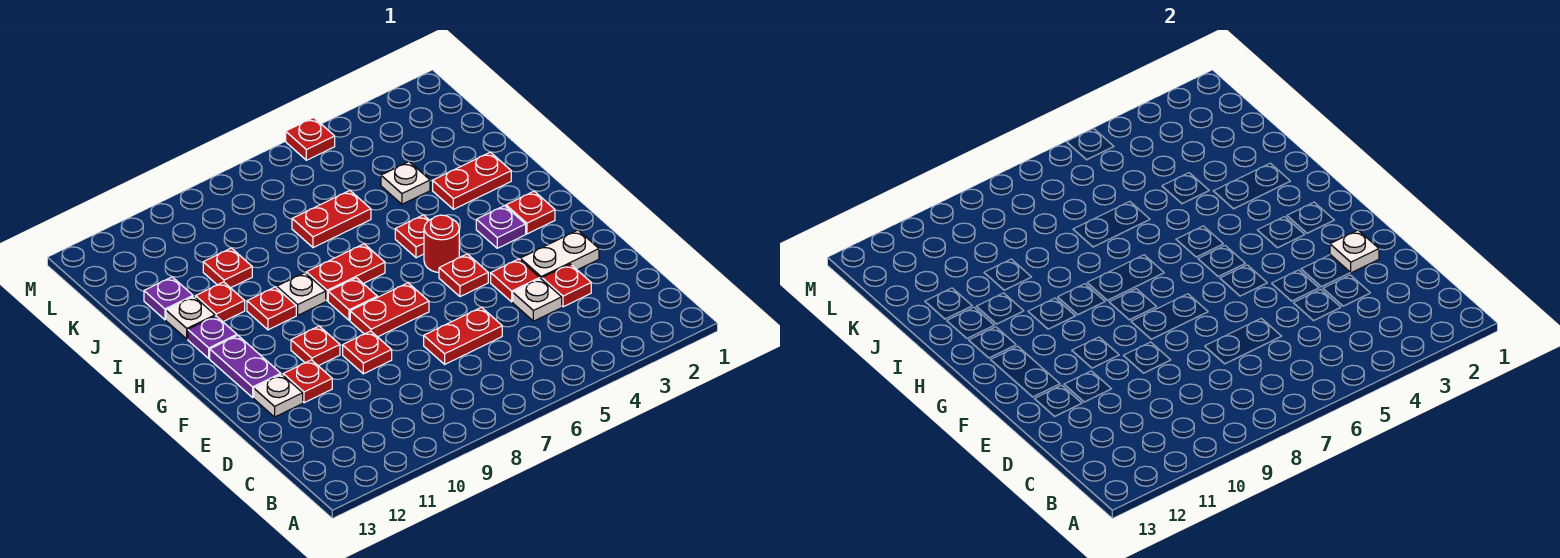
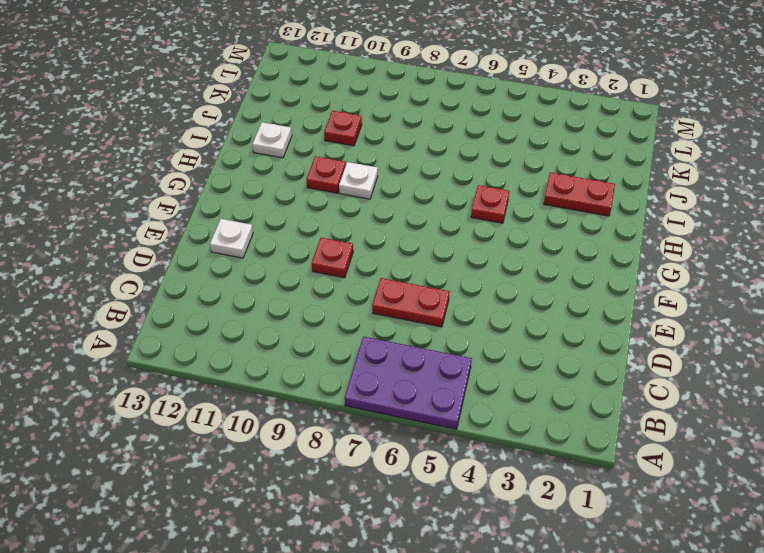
purple plate A5:B7 level 1 -> none
none -> red plate D3 level 1
none -> white plate D4 level 1
none -> white plate E2:E3 level 1
none -> red plate E4 level 1

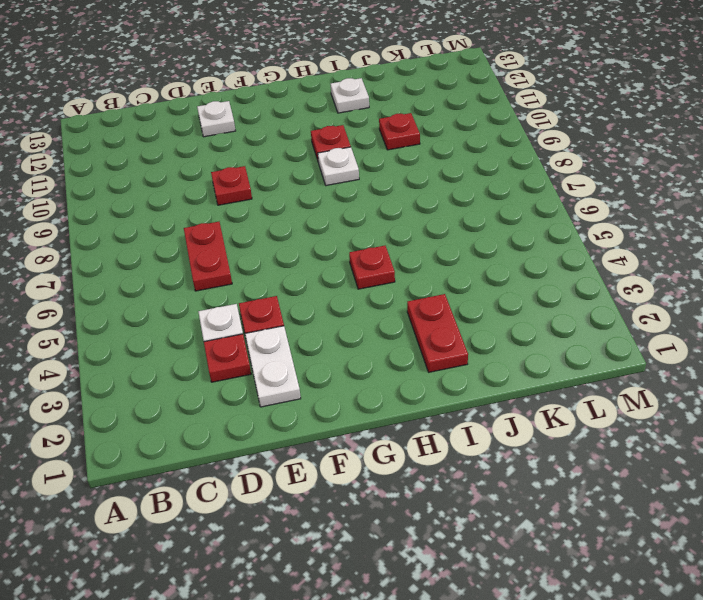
none -> red plate E11 level 1
none -> red plate F5 level 1
none -> red plate F7:F8 level 1
none -> red plate F10 level 1

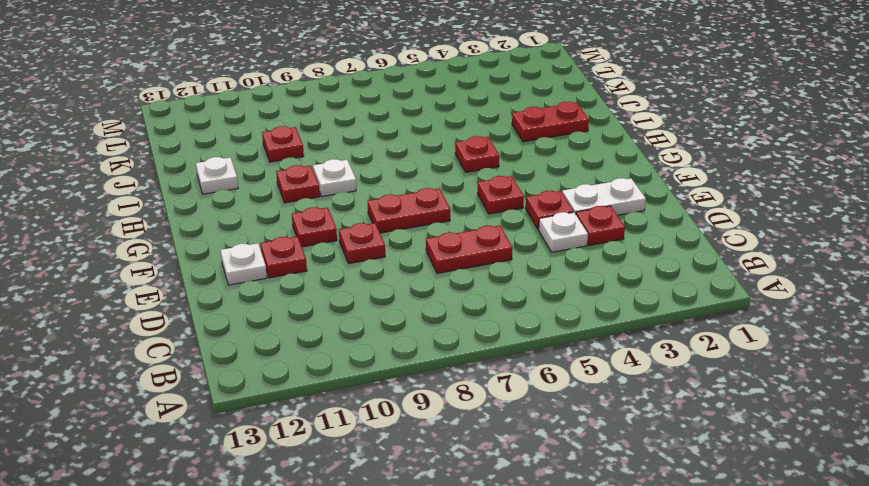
none -> purple plate F12:G12 level 1
none -> red plate G2 level 1
none -> purple plate G3 level 1
none -> red round brick G5 level 1

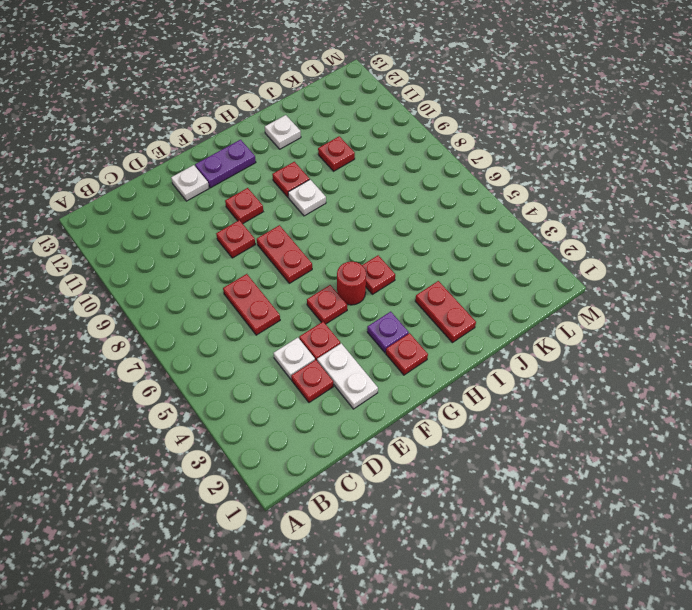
none -> red plate E11 level 1
none -> red plate G8 level 1
none -> red plate H7:H8 level 1
none -> purple plate H12 level 1

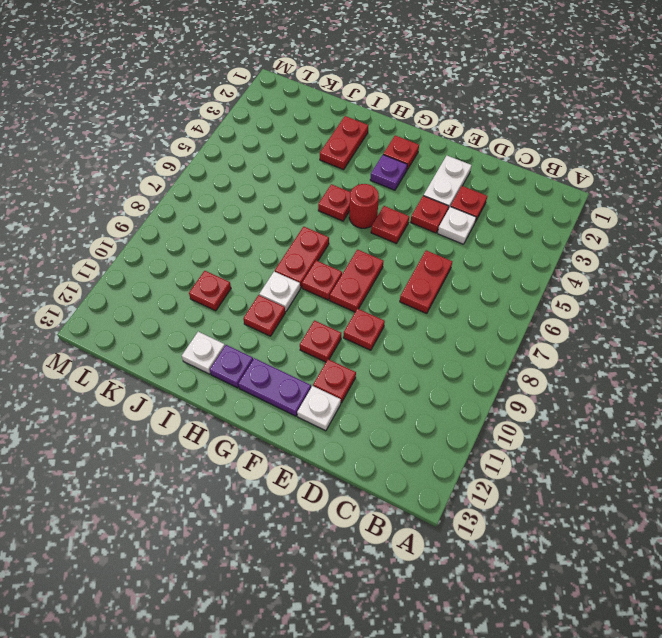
none -> red plate I11 level 1
none -> white plate J4 level 1
none -> red plate J6:J7 level 1
none -> purple plate J12 level 1

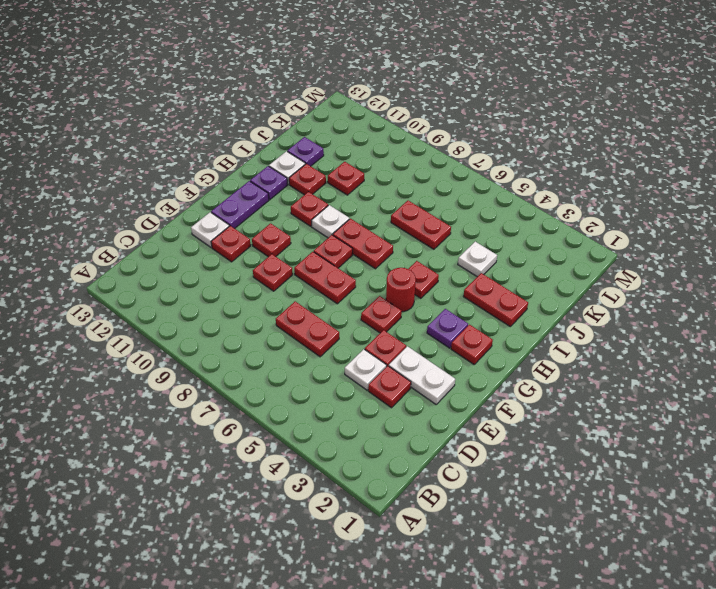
none -> red plate M5 level 1
none -> white plate E2 level 2

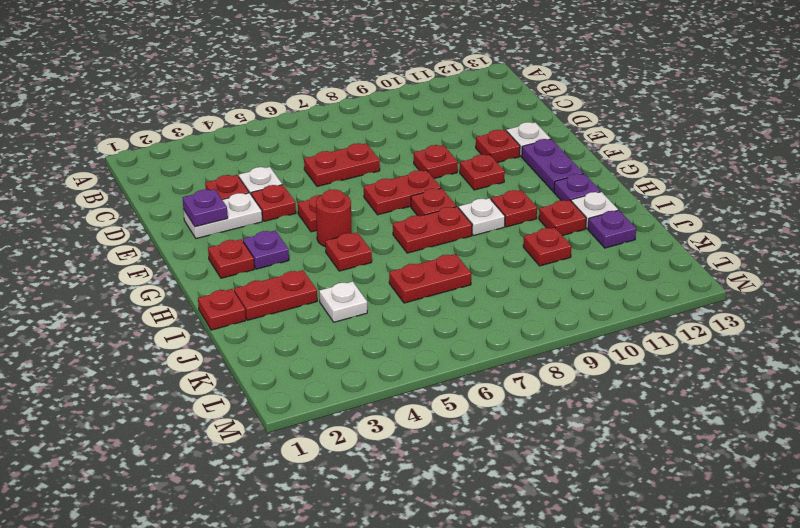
purple plate E2 level 2 -> white plate E2 level 2
red plate I1 level 1 -> red plate M5 level 1

